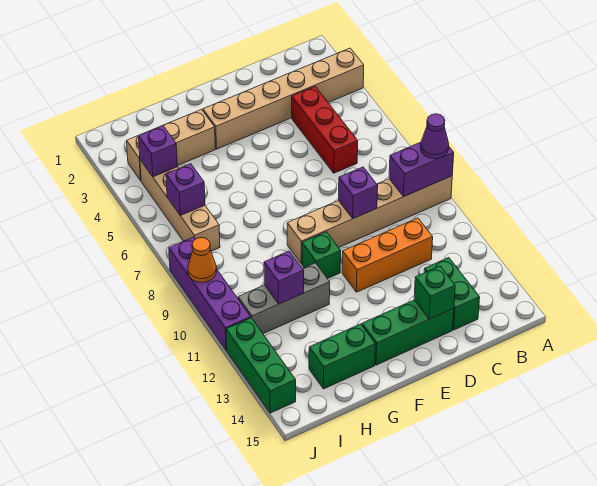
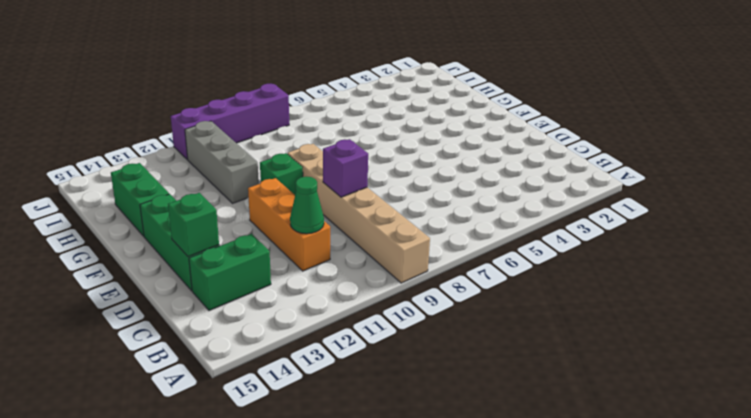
green cone C11 level 2 -> none
none -> tan brick A3:F3 level 1
none -> red brick C4:C6 level 1
none -> tan brick G3:I3 level 1

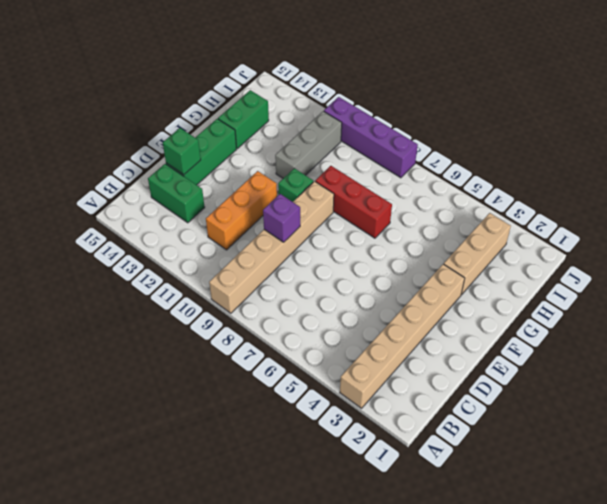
red brick G7:G9 level 1 -> red brick C4:C6 level 1
none -> tan brick I4:I7 level 1
none -> green brick J12:J14 level 1
none -> purple brick A9:B9 level 2

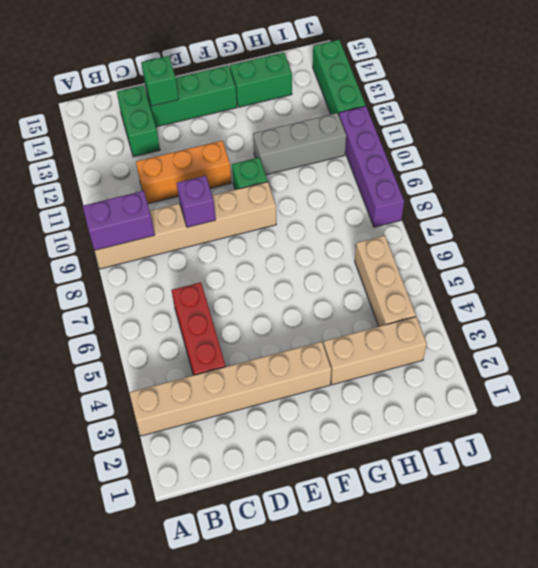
tan brick I4:I6 level 1 -> tan brick I4:I7 level 1
none -> purple brick H11 level 2
none -> purple brick I4 level 2
none -> purple brick I6 level 2

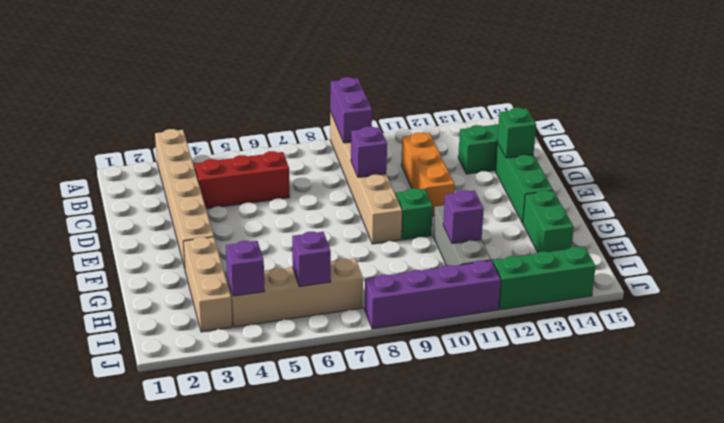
none -> orange cone J9 level 2
none -> purple cone A9 level 3

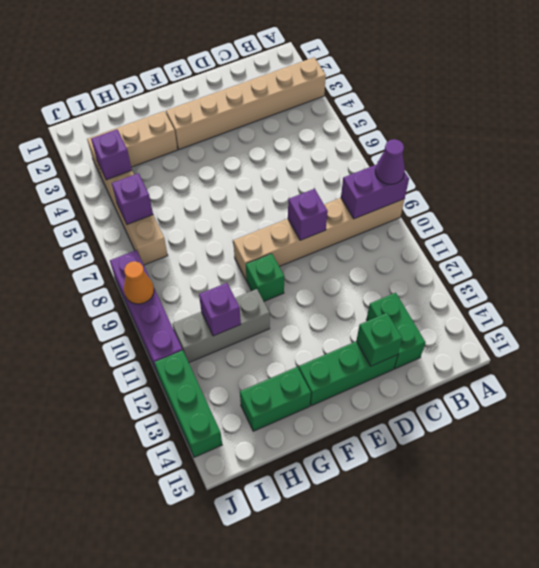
none -> red brick C4:C6 level 1
none -> orange brick C11:E11 level 1

